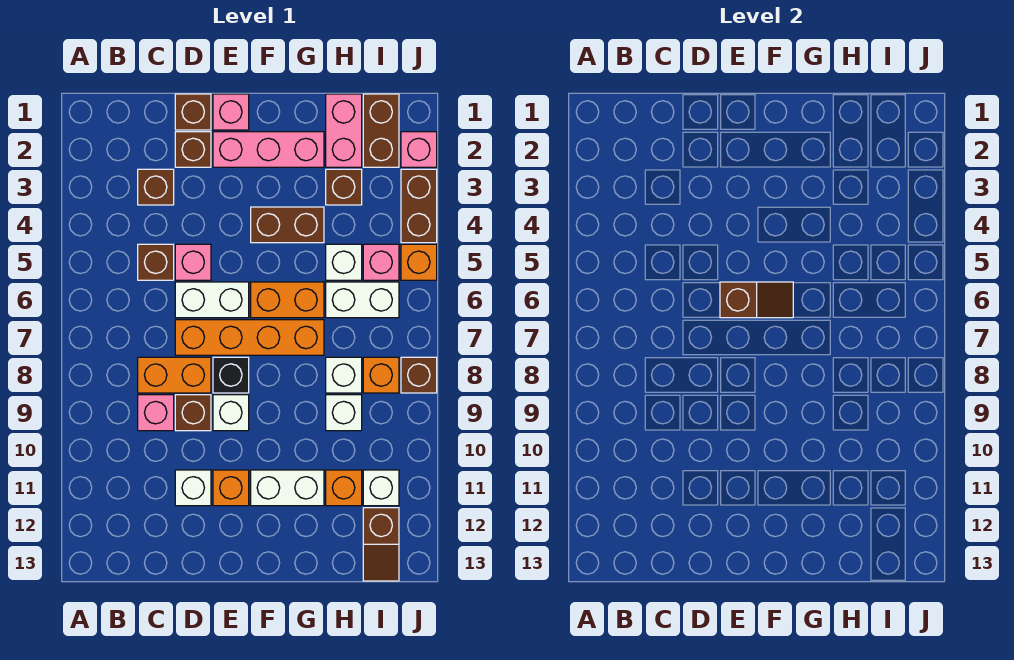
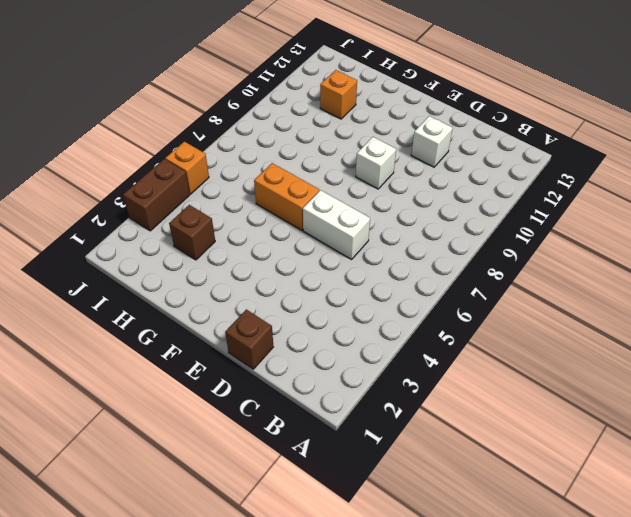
none -> brown brick C3 level 1
none -> brown brick C5 level 1
none -> orange brick C8:D8 level 1
none -> pink brick C9 level 1

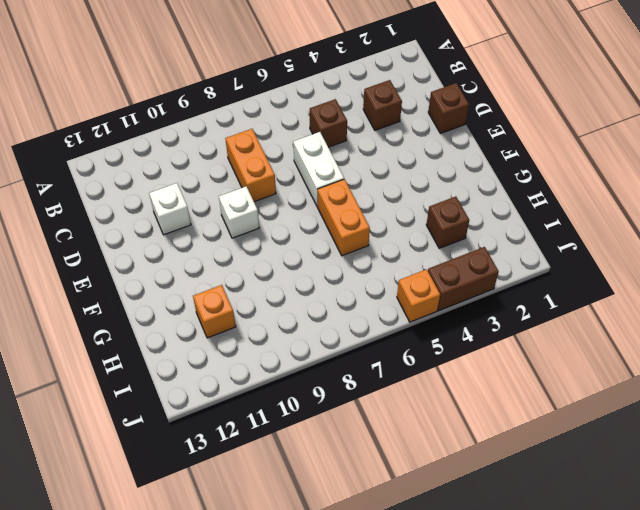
none -> pink brick C9 level 1
none -> brown brick D2 level 1
none -> pink brick D5 level 1
none -> orange brick D7:G7 level 1

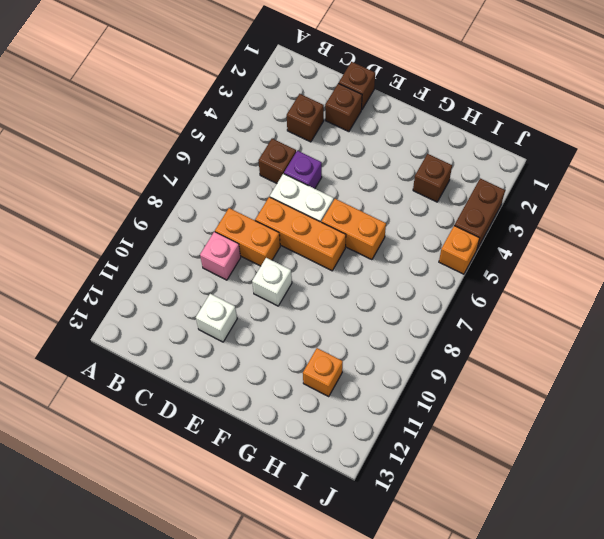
purple brick D5 level 1 -> pink brick D5 level 1
orange brick D7:F7 level 1 -> orange brick D7:G7 level 1
none -> brown brick D9 level 1
none -> pink brick E1 level 1
none -> pink brick E2:G2 level 1
none -> black brick E8 level 1

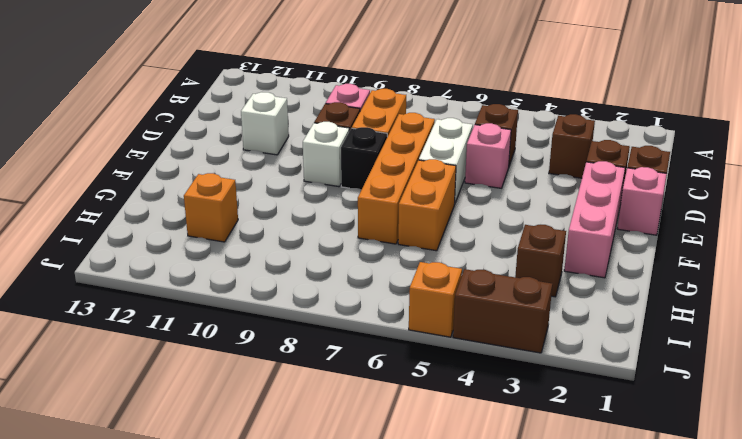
none -> orange brick E11 level 1
none -> brown brick F4:G4 level 1
none -> white brick F11:G11 level 1
none -> pink brick H1:H2 level 1

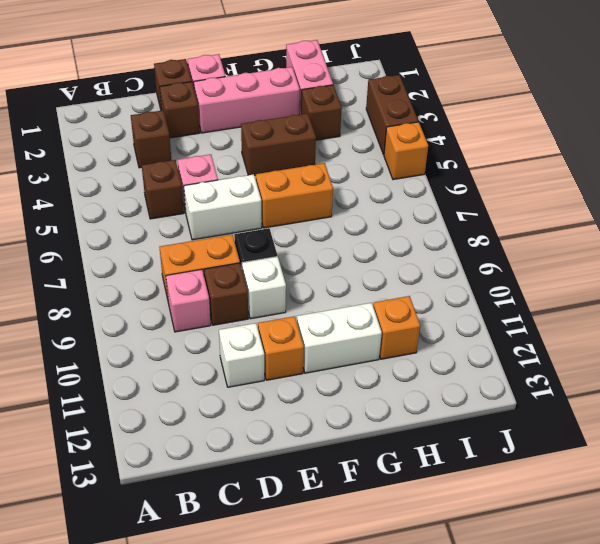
none -> orange brick D7:G7 level 1
none -> white brick H5 level 1
none -> white brick H6:I6 level 1
none -> white brick H8 level 1

